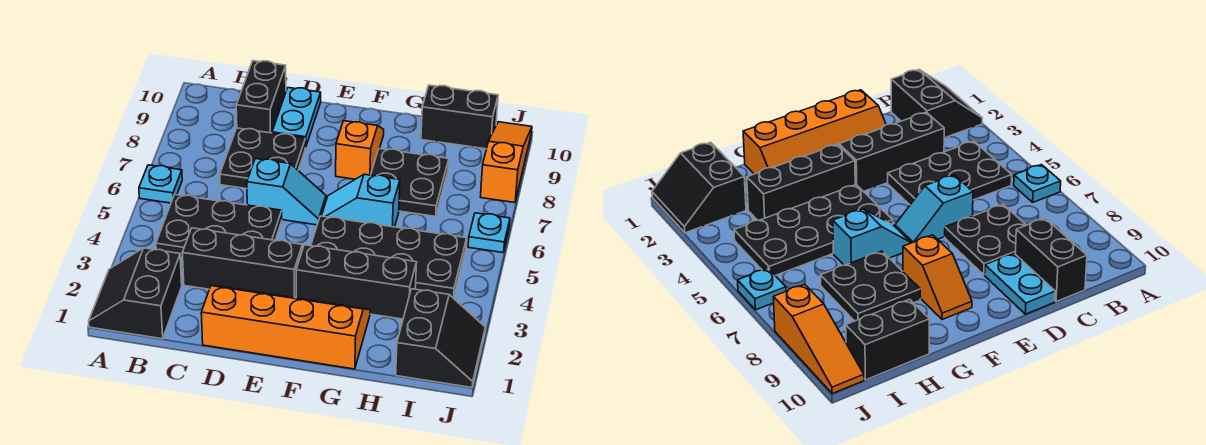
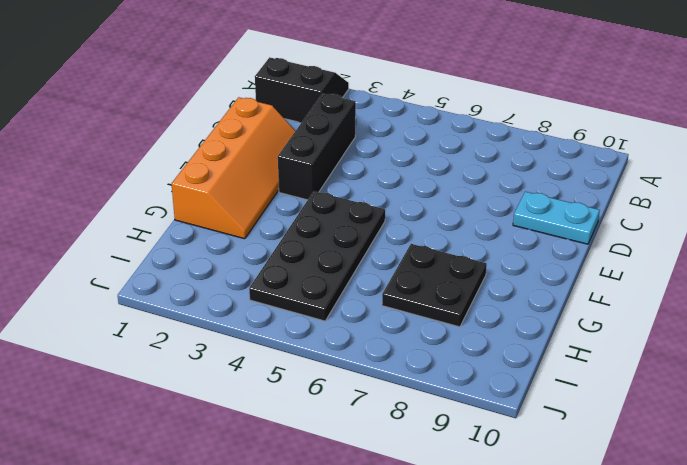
none -> cyan plate A6 level 1
none -> black plate B4:D5 level 1
none -> black plate C7:D8 level 1

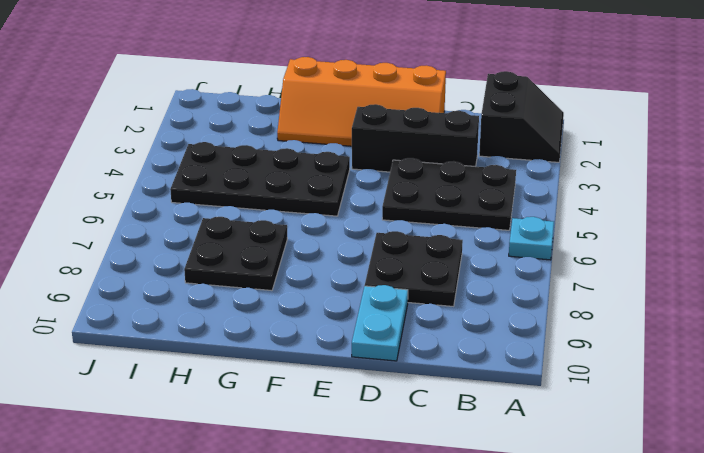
none -> black brick C9:C10 level 1
none -> cyan slope D6:E6 level 1 top D
none -> black brick F3:H3 level 1

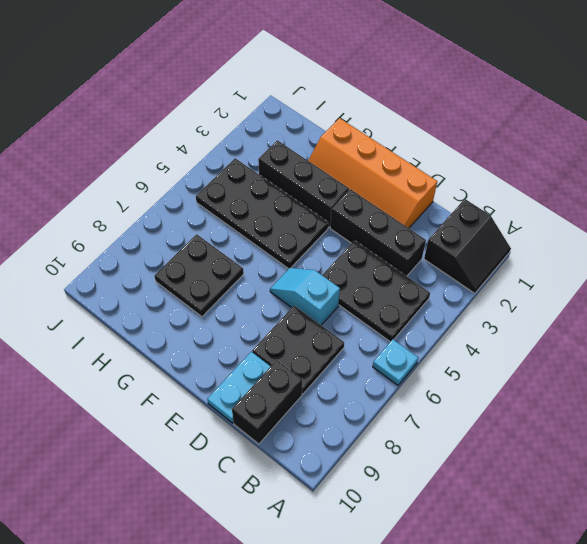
none -> cyan slope F6:G6 level 1 top G
none -> orange slope F8:F9 level 1 top 8
none -> black brick H10:I10 level 1

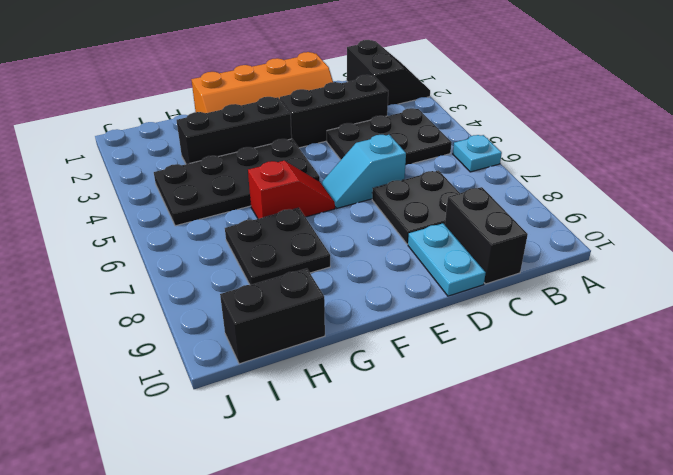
red slope F6:G6 level 1 top G -> cyan slope F6:G6 level 1 top G
none -> orange slope F8:F9 level 1 top 8
none -> black slope I1:J2 level 1 top I
none -> cyan plate J6 level 1

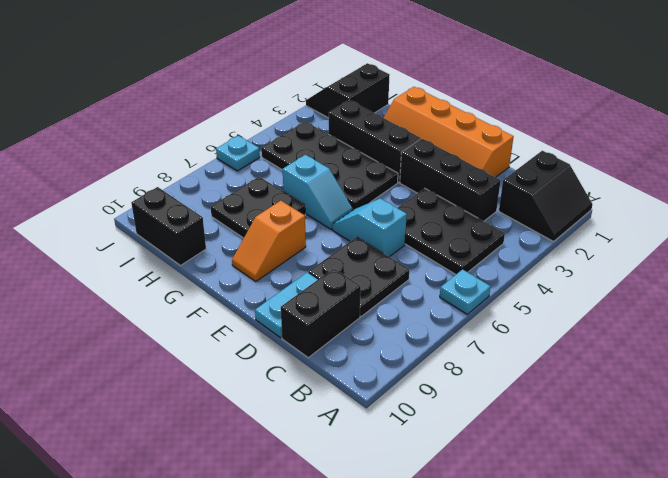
none -> orange slope J8:J10 level 1 top 8

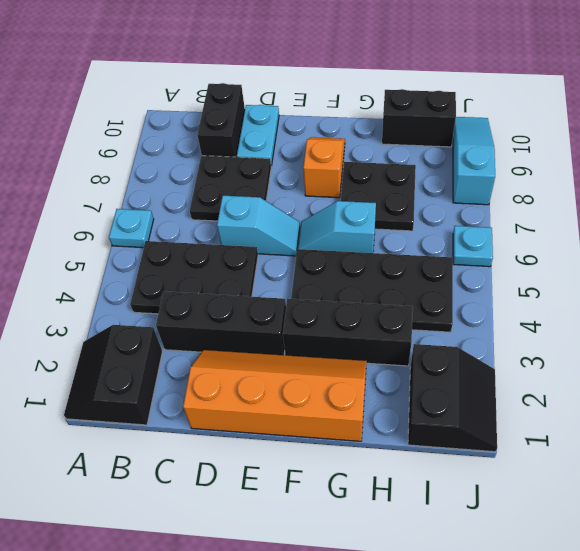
cyan slope J8:J10 level 1 top 8 -> orange slope J8:J10 level 1 top 8

